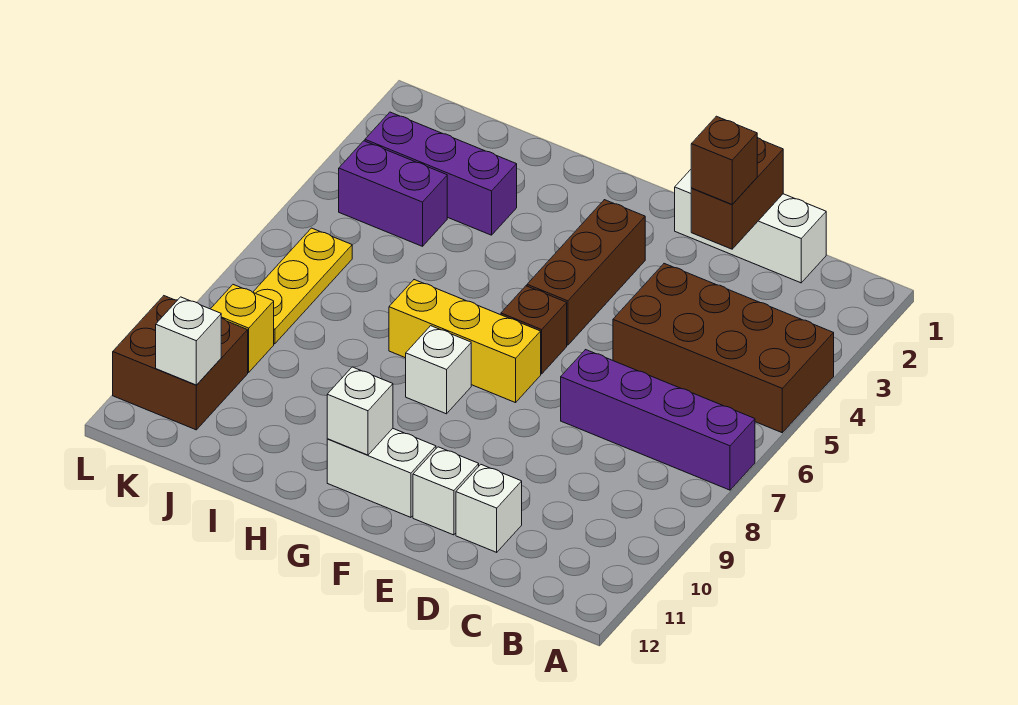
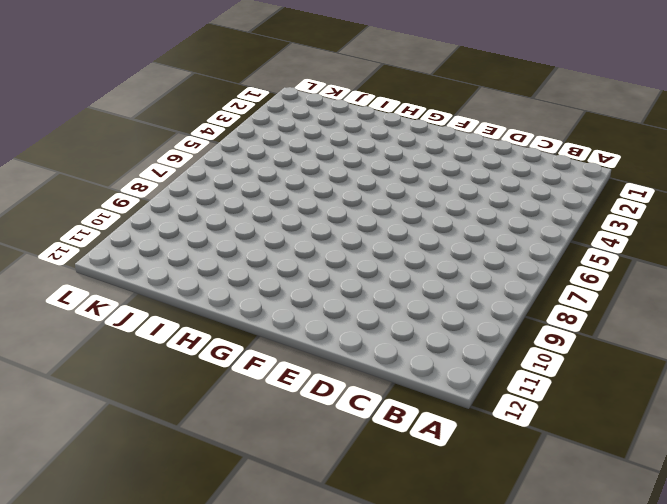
none -> brown brick A4:D5 level 1
none -> purple brick A7:D7 level 1
none -> white brick C1:E1 level 1

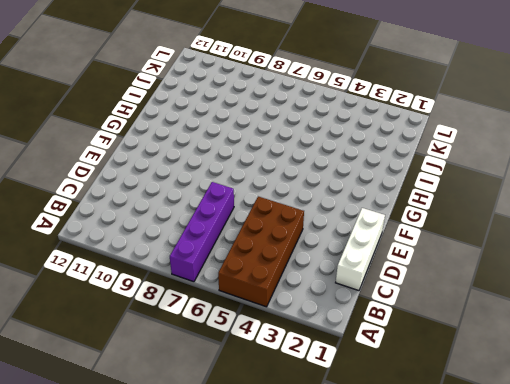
none -> white brick D11 level 1
none -> white brick E11 level 1
none -> brown brick F3:F5 level 1

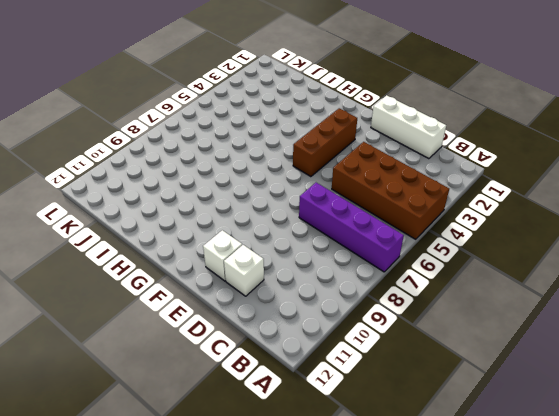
none -> brown brick F6 level 1
none -> yellow brick F7:H7 level 1
none -> white brick F11:G11 level 1

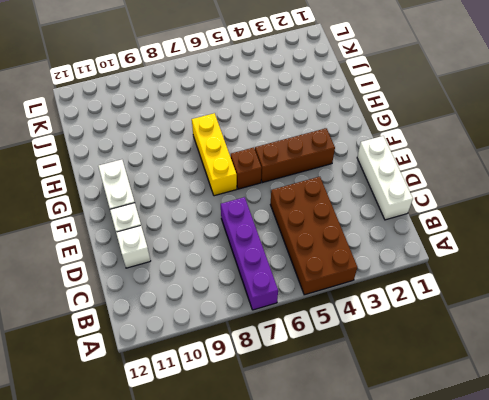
none -> white brick G8 level 1
none -> purple brick I3:K3 level 1
none -> purple brick J4:K4 level 1

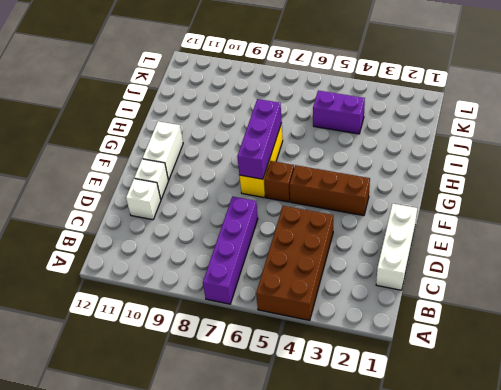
purple brick F7:H7 level 2 -> purple brick I3:K3 level 1
purple brick J4:J5 level 1 -> purple brick J4:K4 level 1
none -> white brick G8 level 1
none -> yellow plate K6:K8 level 1
none -> yellow brick K9 level 1

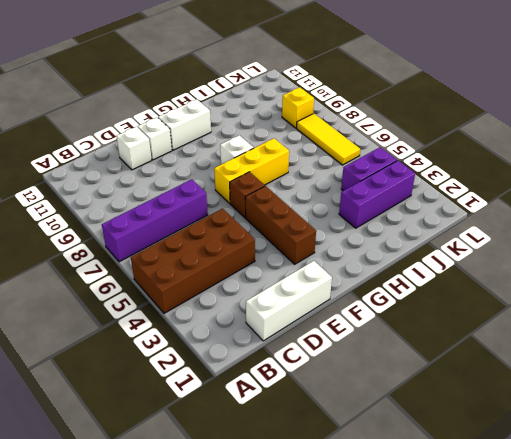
yellow tile K6:K8 level 1 -> yellow plate K6:K8 level 1
none -> brown brick K10:L11 level 1
none -> brown brick D1:D2 level 2
none -> white brick G11 level 2

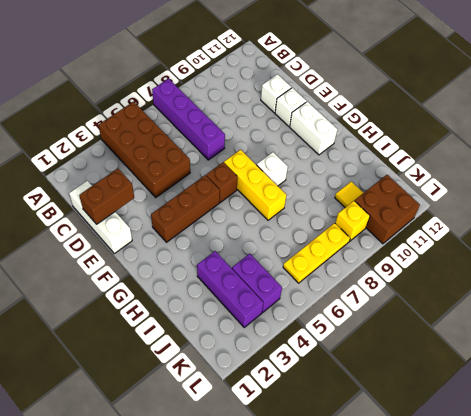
yellow tile J10 level 1 -> none
none -> white brick G11 level 2
none -> white brick K11 level 2
none -> brown brick D2 level 3

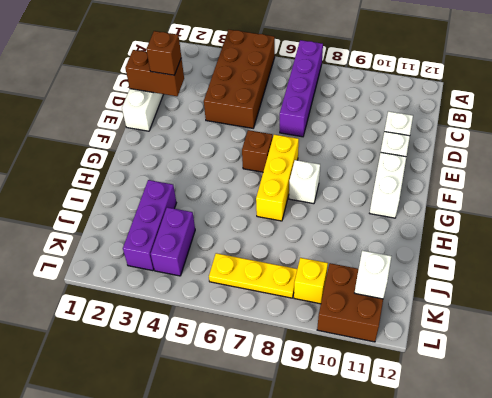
none -> brown brick F3:F5 level 1
none -> white brick G11 level 2

